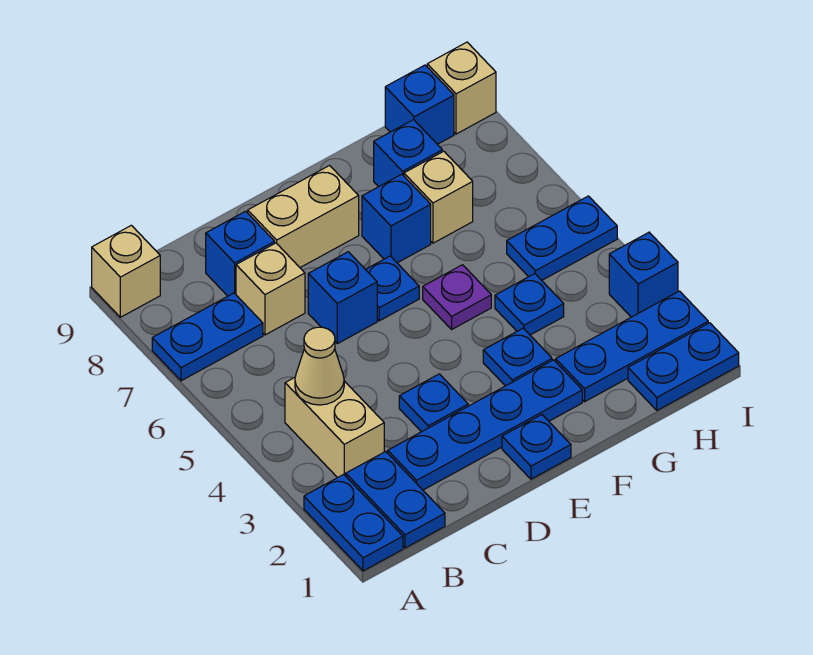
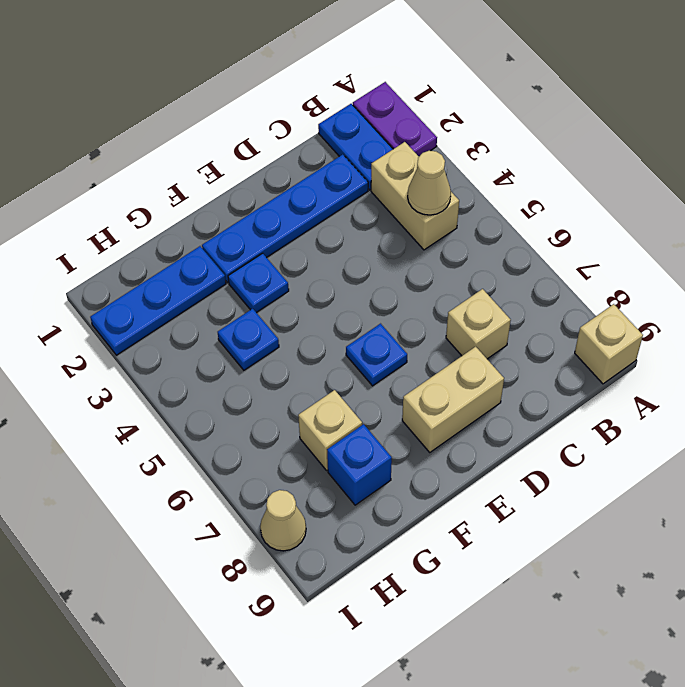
purple plate A1:A2 level 1 -> blue plate A1:A2 level 1
tan cone I8 level 1 -> none
none -> blue plate A7:B7 level 1
none -> blue brick C8 level 1
none -> blue plate D3 level 1

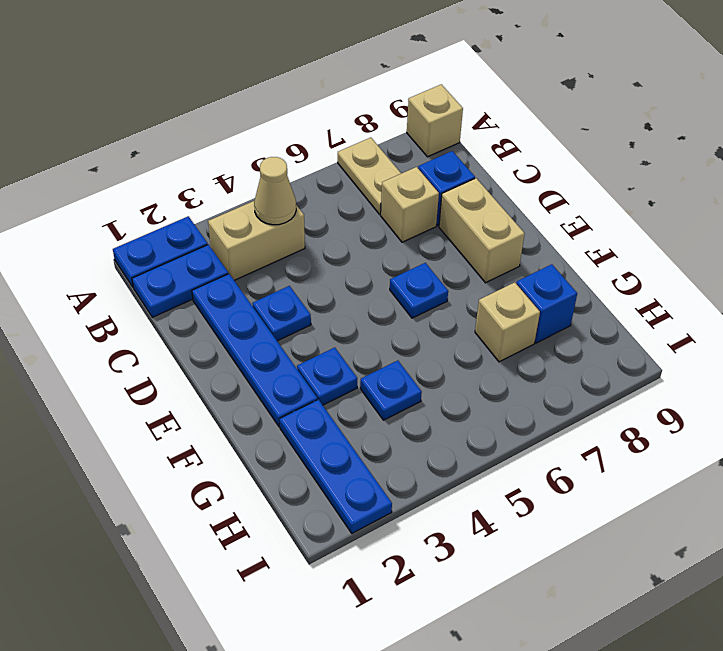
tan plate A7:B7 level 1 -> blue plate A7:B7 level 1
none -> blue brick D6 level 1
none -> blue plate E1 level 1
none -> purple plate F5 level 1

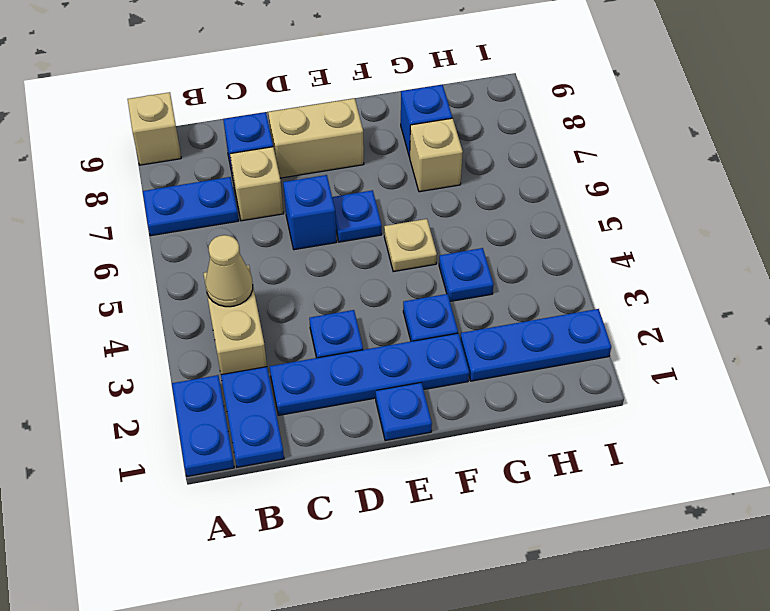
tan plate F5 level 1 -> purple plate F5 level 1
none -> blue brick F7 level 1
none -> blue plate H1:I1 level 1
none -> blue plate H5:I5 level 1

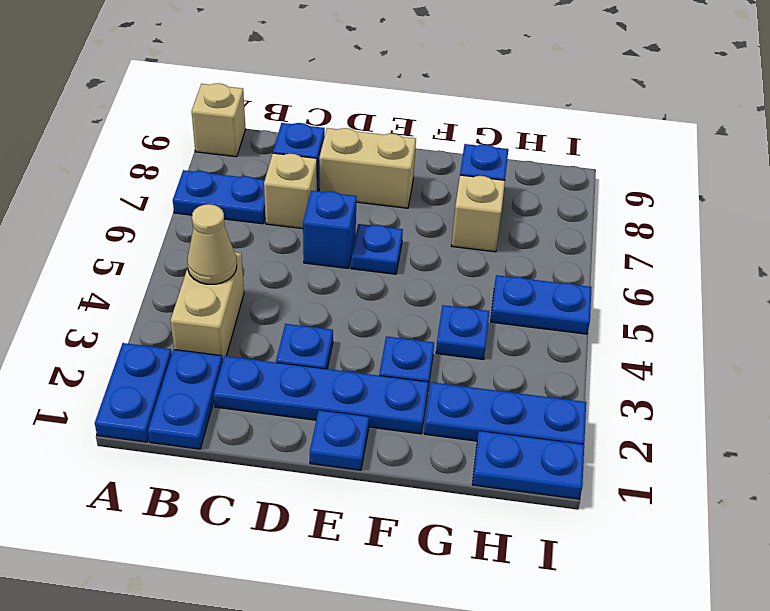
none -> purple plate F5 level 1
none -> blue brick F7 level 1
none -> blue brick H9 level 1

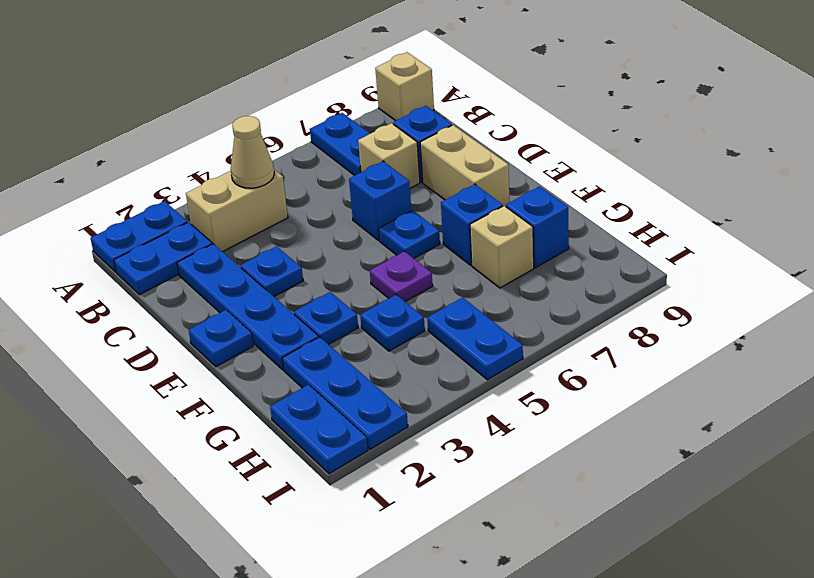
none -> blue brick H9 level 1
none -> blue brick I3 level 1
none -> tan brick I9 level 1

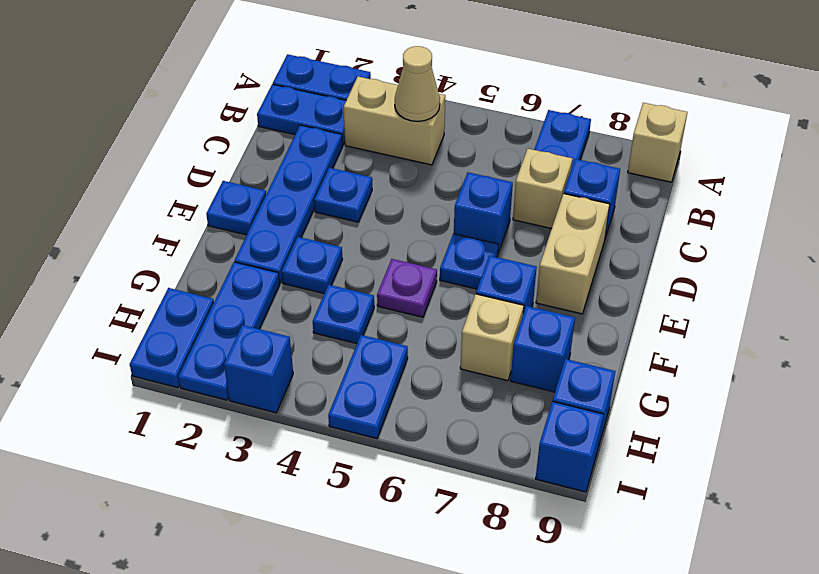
blue brick I9 level 1 -> tan brick I9 level 1

